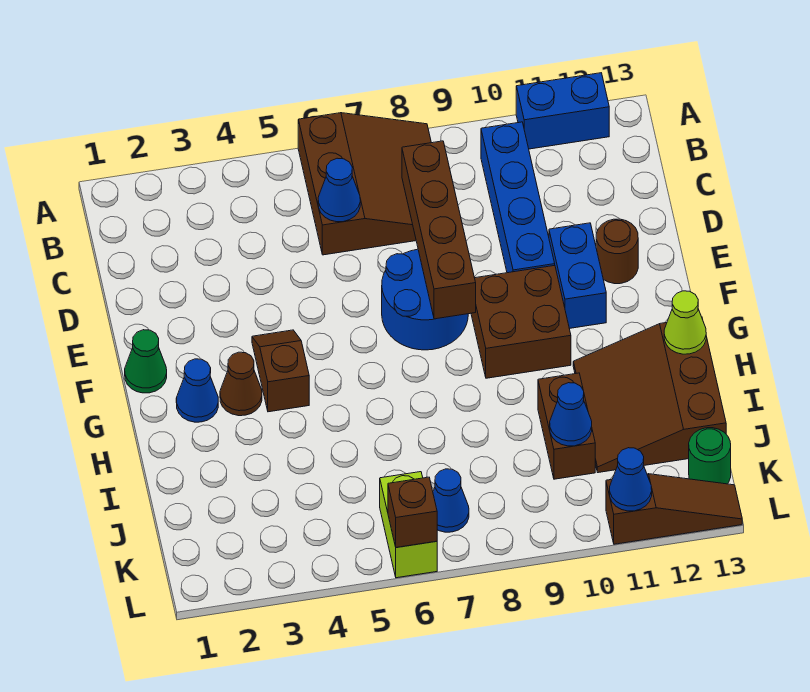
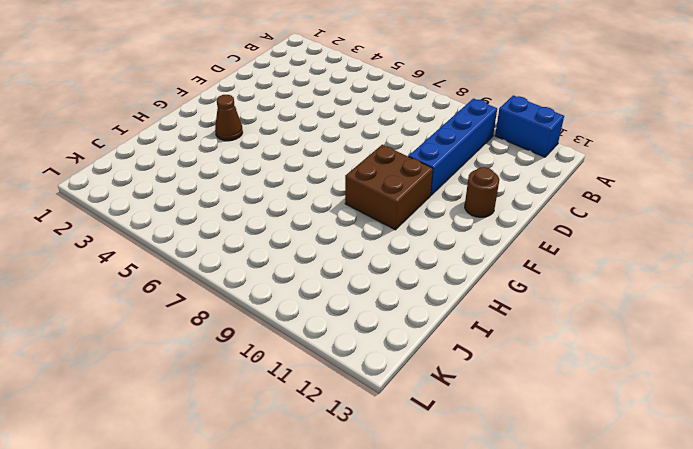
none -> brown slope A6:C8 level 1 top 6
none -> blue round brick E7:F8 level 1
none -> blue brick E11:F11 level 1

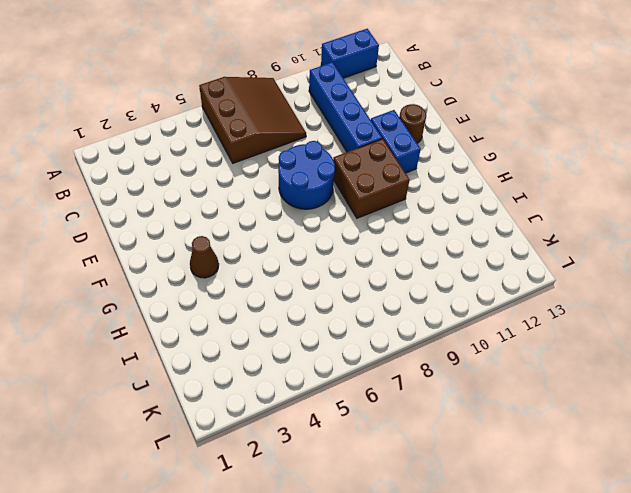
none -> green cone F1 level 1
none -> brown slope F4:G4 level 1 top G
none -> blue cone G2 level 1

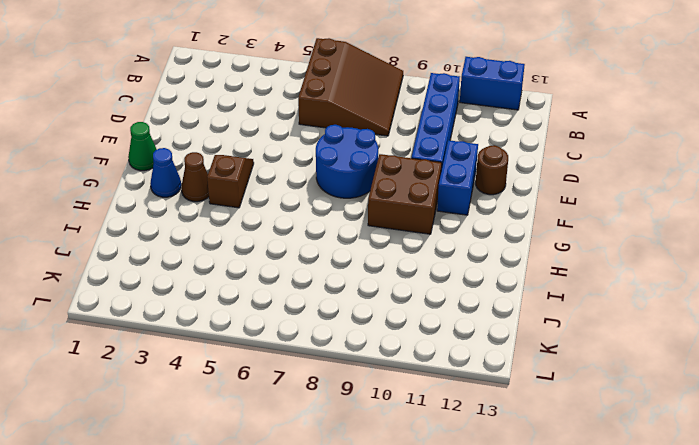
none -> brown slope H11:J13 level 1 top 13
none -> brown brick I10:J10 level 1
none -> lime brick K6:L6 level 1

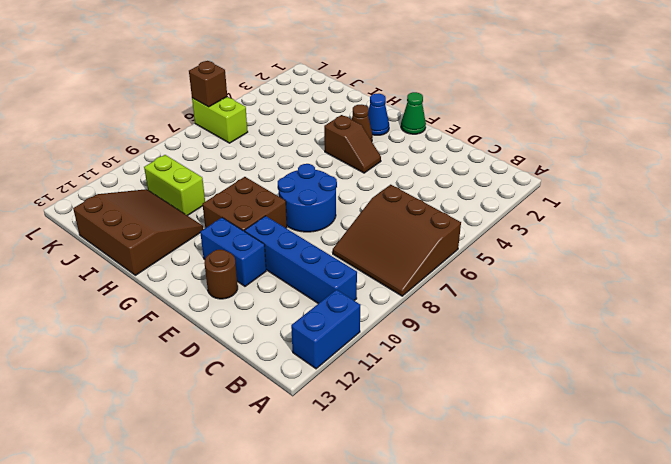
lime brick I10:J10 level 1 -> brown brick I10:J10 level 1
none -> blue cone K7 level 1
none -> green round brick K13 level 1
none -> brown slope L11:L13 level 1 top 11

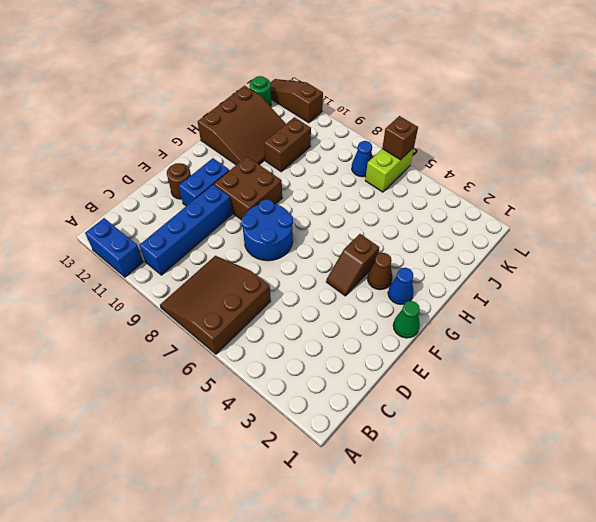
none -> blue cone C6 level 2
none -> brown brick C8:F8 level 2
none -> lime cone H13 level 2

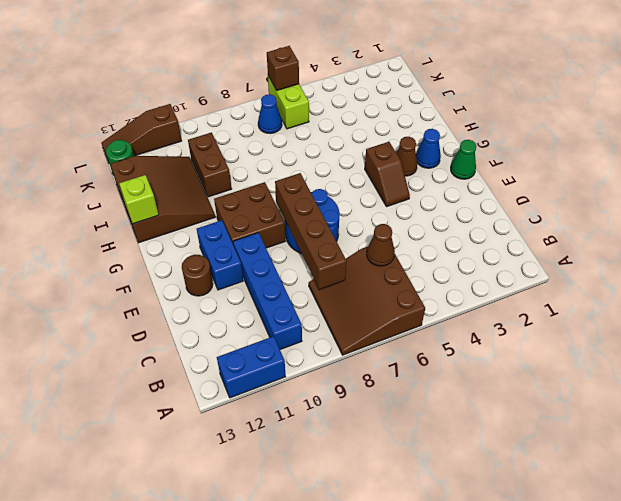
brown cone C6 level 2 -> blue cone C6 level 2
lime brick H13 level 2 -> lime cone H13 level 2
none -> blue cone J10 level 2
none -> blue cone L11 level 2

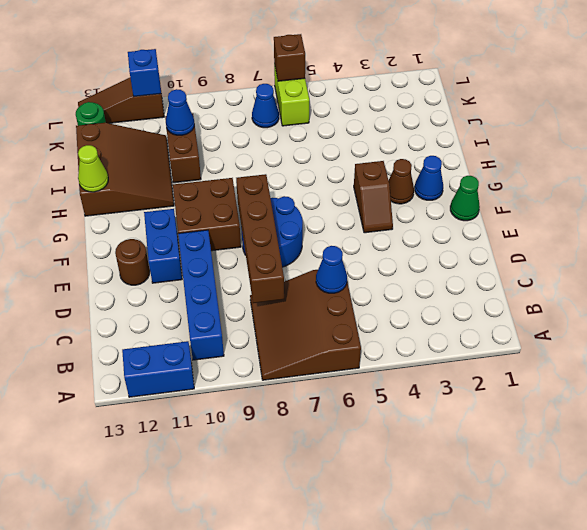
blue brick L11 level 2 -> blue cone L11 level 2

